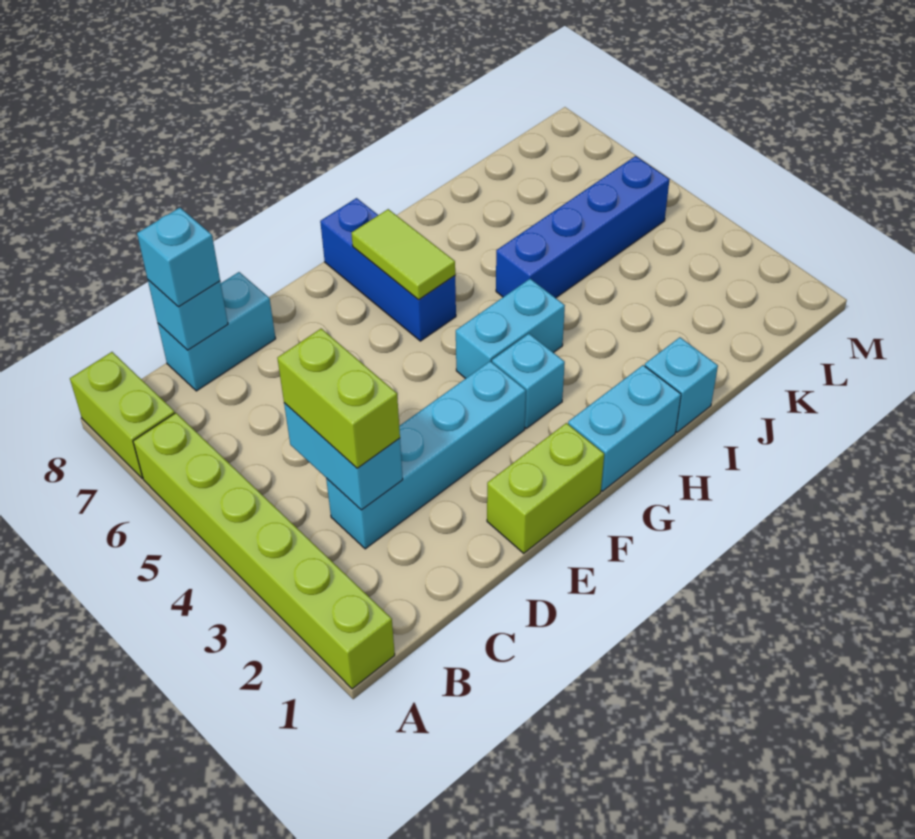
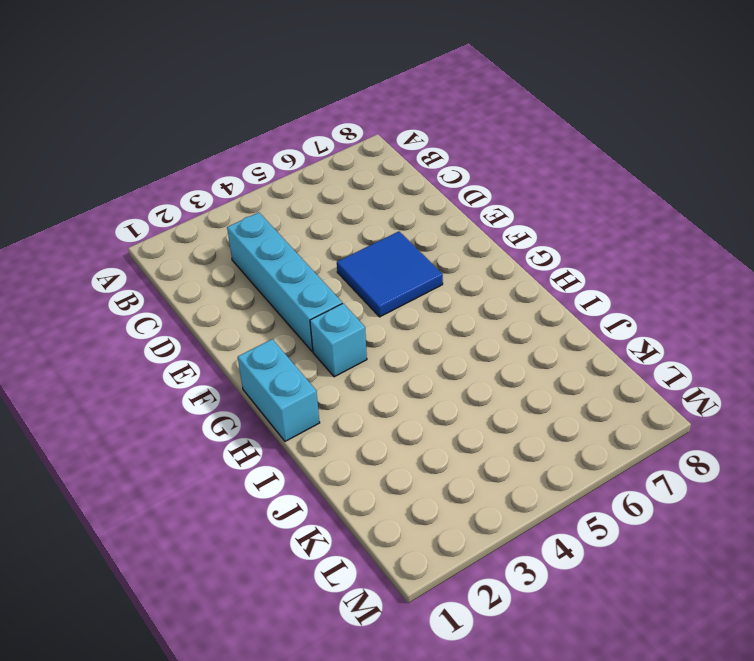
blue tile E5:F6 level 1 -> none
none -> lime brick A1:A6 level 1
none -> lime brick A7:A8 level 1
none -> cyan brick C8:D8 level 1

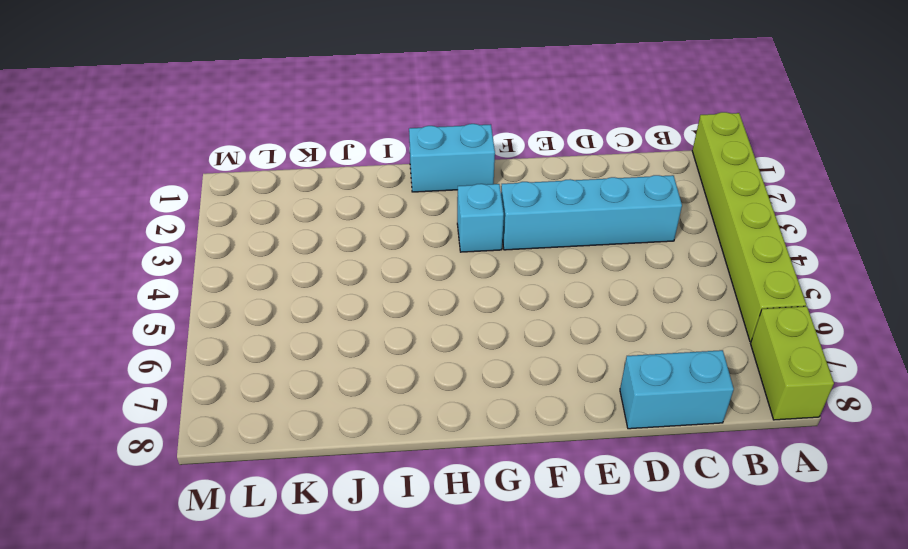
none -> lime brick E1:F1 level 1
none -> cyan brick G4:H4 level 1
none -> blue brick G6:G8 level 1

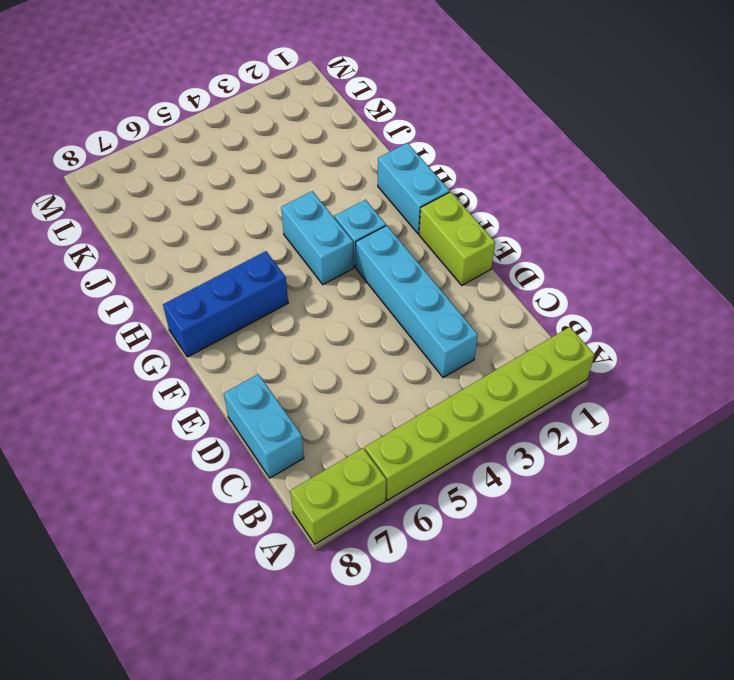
none -> cyan brick I1 level 1
none -> blue brick I5:L5 level 1
none -> cyan brick C3:C4 level 2

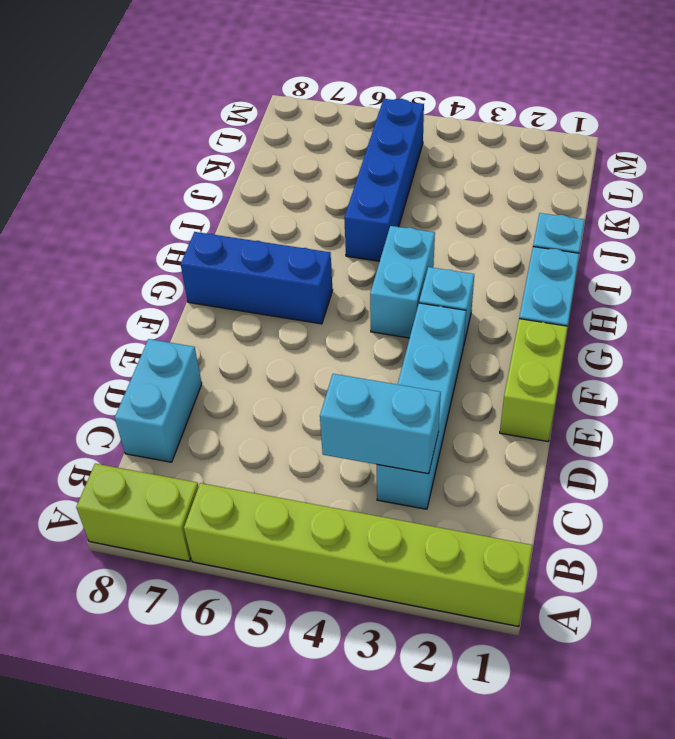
none -> cyan brick C8 level 2
none -> lime tile G6:G7 level 2
none -> lime brick C3:C4 level 3

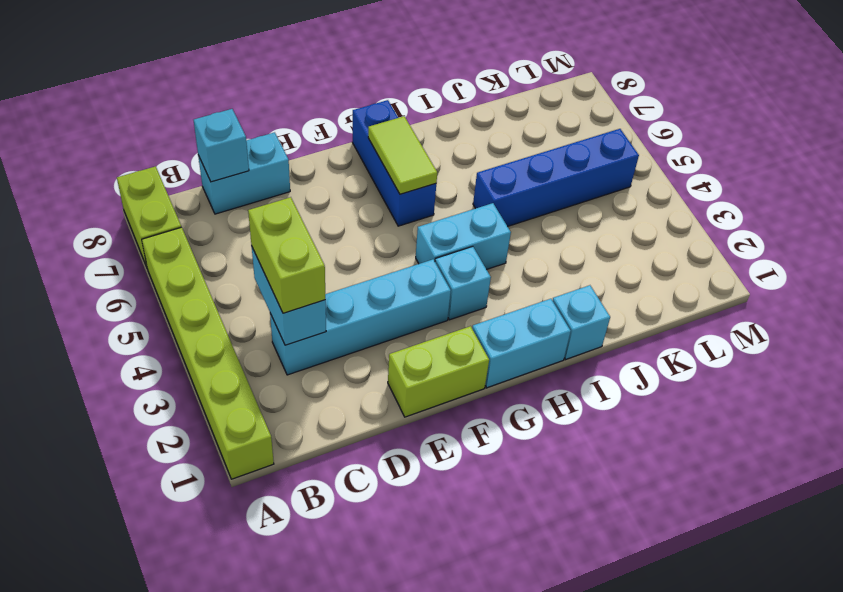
none -> cyan brick C8 level 3

